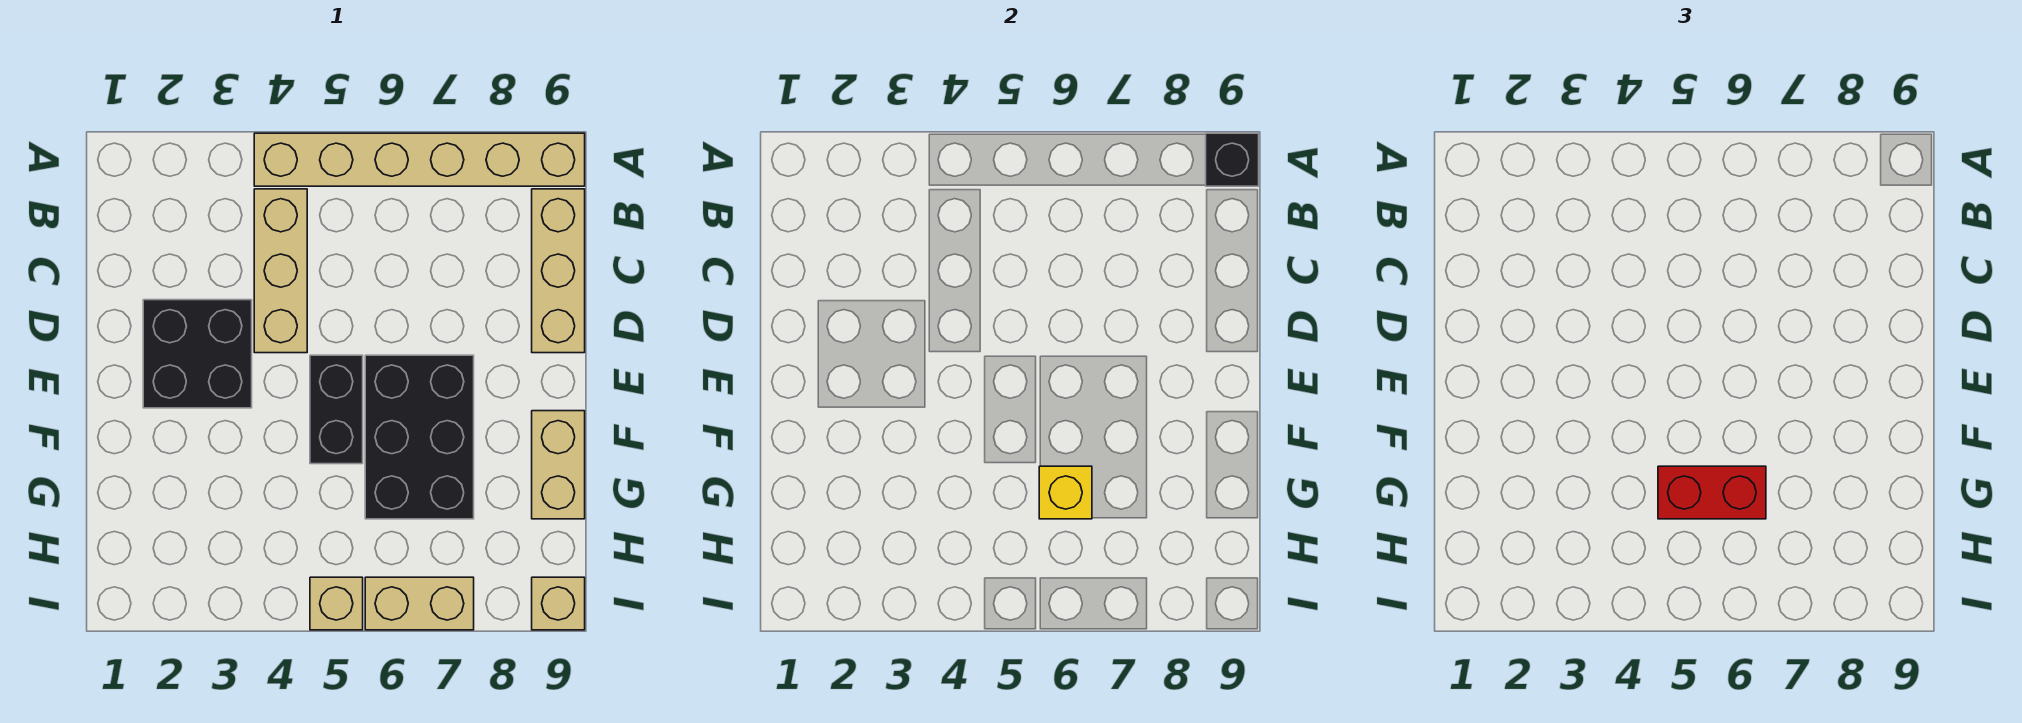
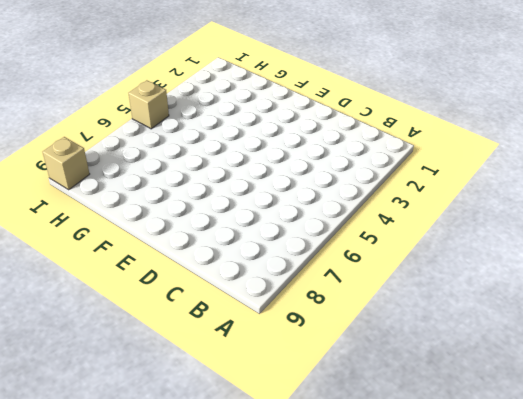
none -> tan brick A4:A9 level 1
none -> tan brick B4:D4 level 1
none -> tan brick B9:D9 level 1

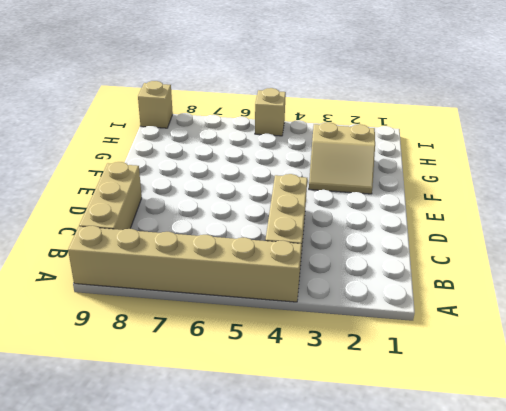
tan slope F2:G3 level 1 top G -> none
none -> black brick D2:E3 level 1
none -> black brick E5:F5 level 1
none -> black brick E6:G7 level 1

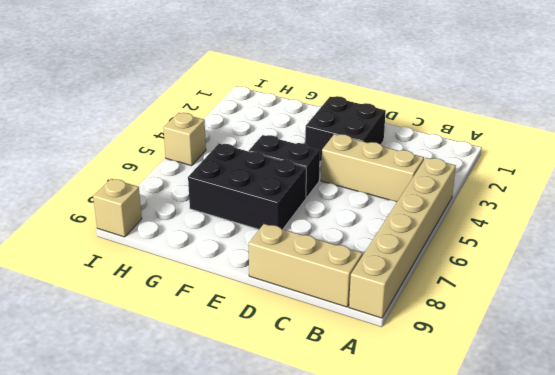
none -> tan brick F9:G9 level 1
none -> tan brick I6:I7 level 1
none -> black brick A9 level 2

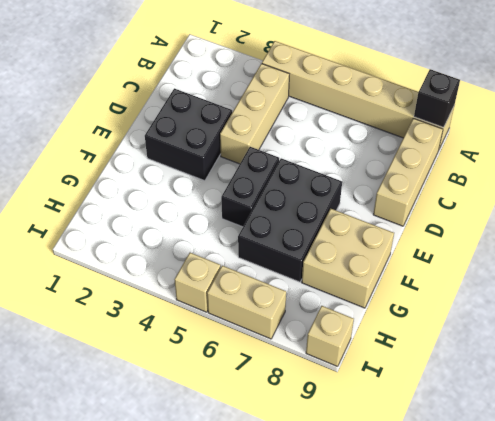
tan brick F8:G9 level 1 -> tan brick F9:G9 level 1
none -> yellow brick G6 level 2
none -> red brick G5:G6 level 3

